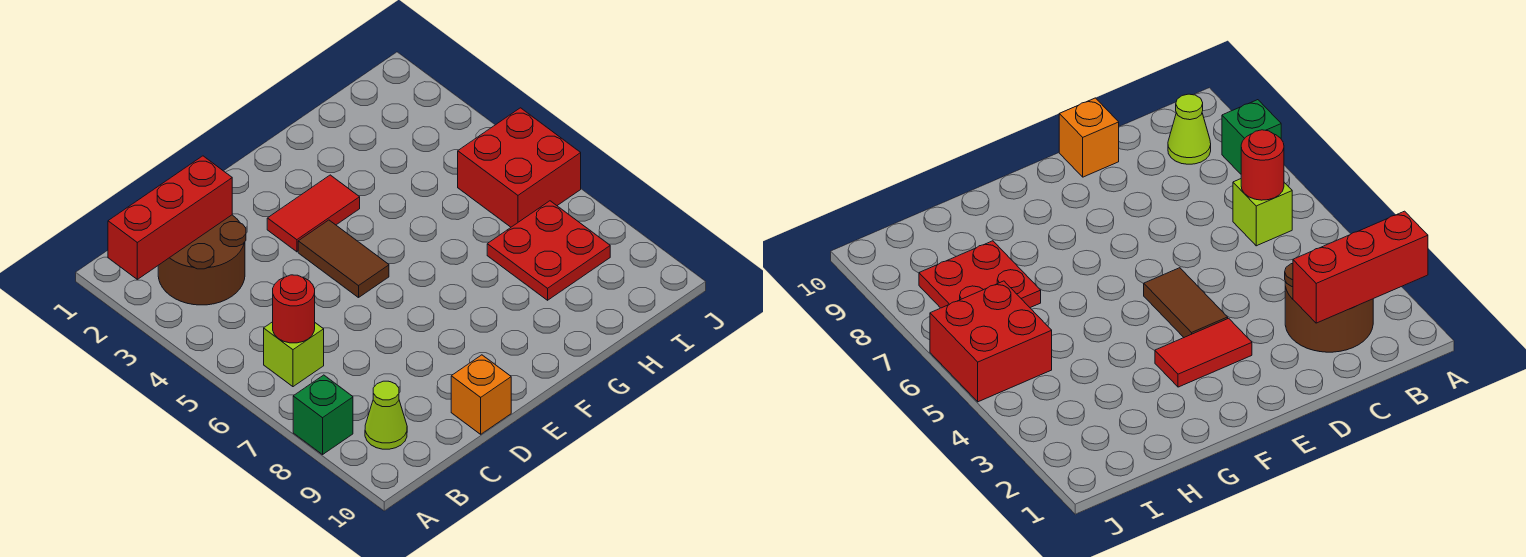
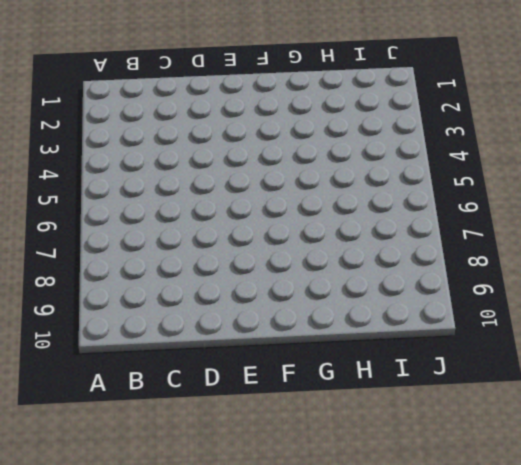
none -> green brick A8 level 1
none -> brown round brick B2:C3 level 1

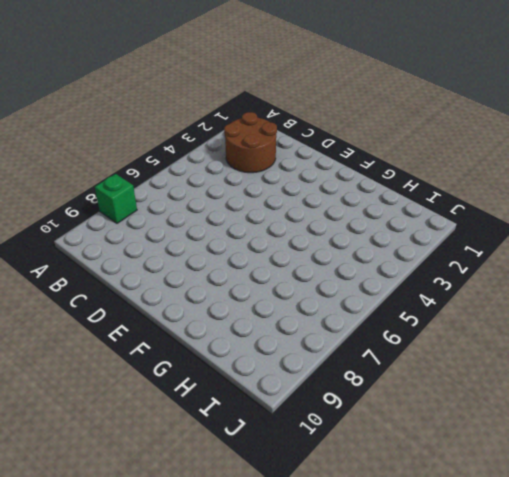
none -> lime brick B6 level 1
none -> lime cone B9 level 1

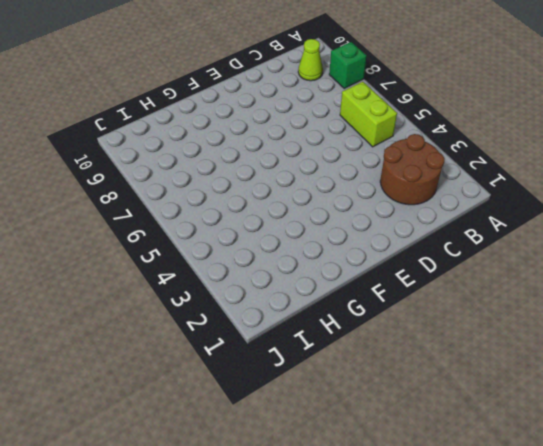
lime brick B5:B6 level 1 -> lime brick B6 level 1
none -> orange brick D10 level 1
none -> red tile E3:F3 level 1

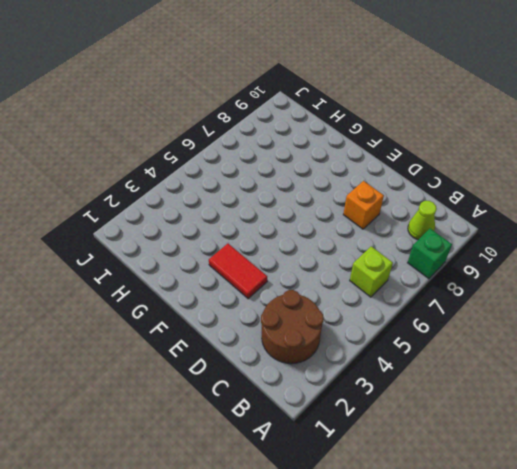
orange brick D8 level 1 -> orange brick D10 level 1
none -> brown tile E4:E5 level 1
none -> red plate H7:I8 level 1

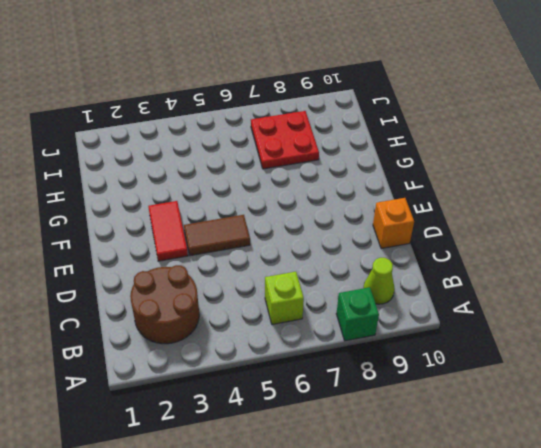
none -> red brick I5:J6 level 1
none -> red brick A2:C2 level 2

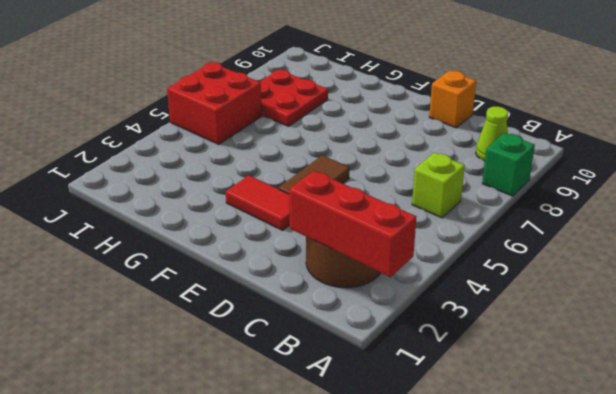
none -> red round brick B6 level 2

